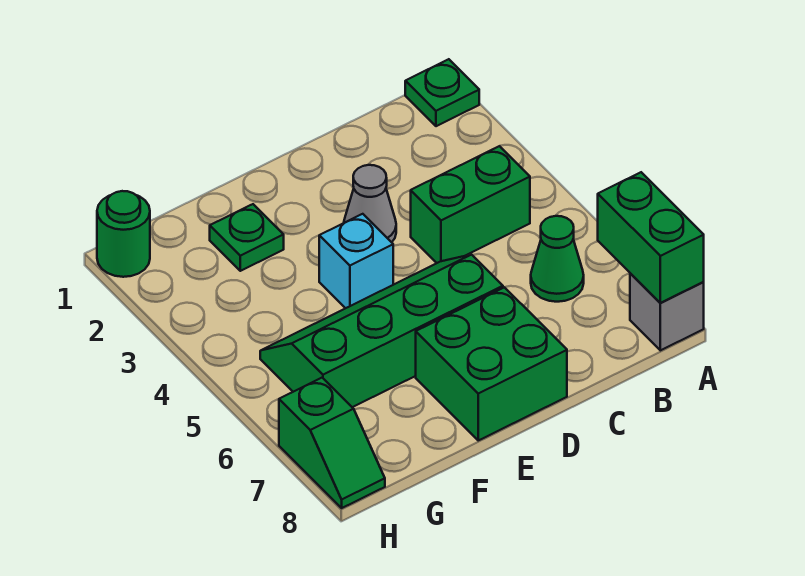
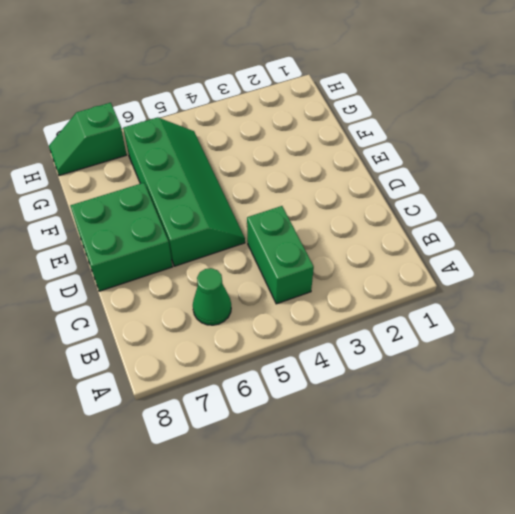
none -> green plate A1 level 1
none -> grey brick A8 level 1
none -> grey cone D3 level 1

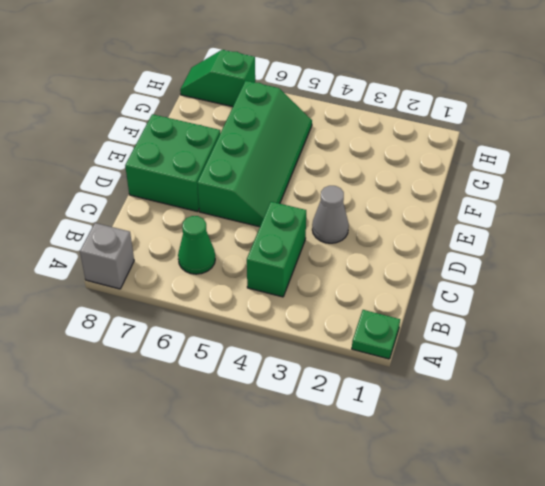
none -> cyan brick E4 level 1
none -> green plate F2 level 1
none -> green round brick H1 level 1

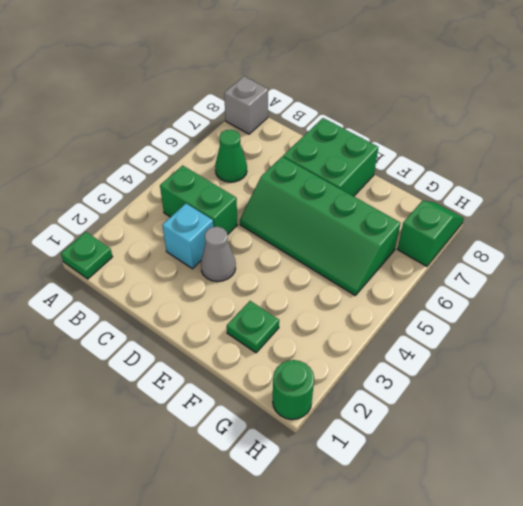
cyan brick C3 level 1 -> cyan brick E4 level 1
none -> green brick A7:A8 level 2

